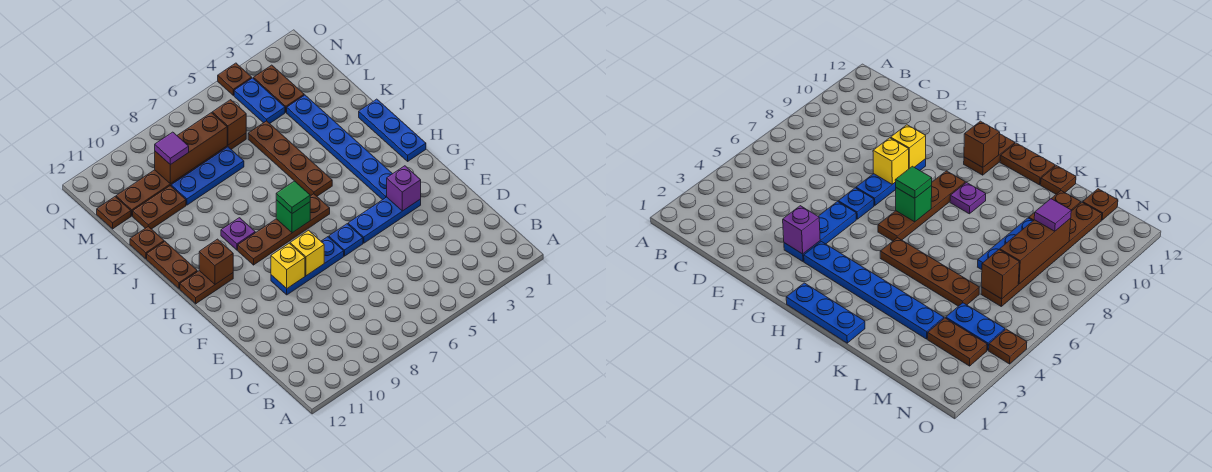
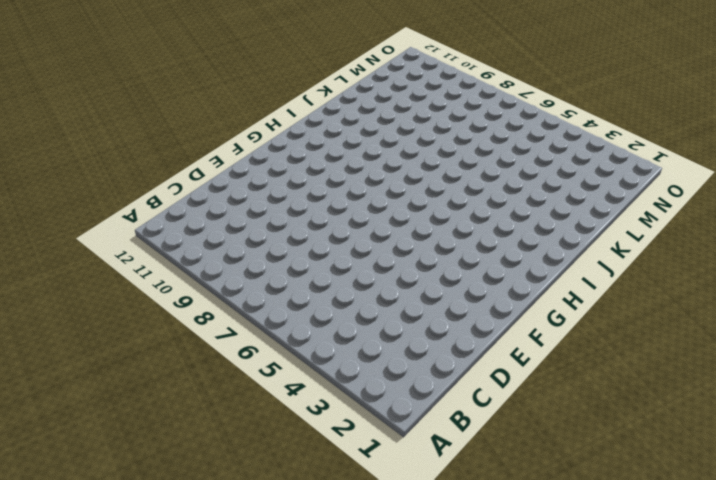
none -> blue plate F3:F5 level 1
none -> blue plate F6 level 1
none -> blue plate F7:F9 level 1

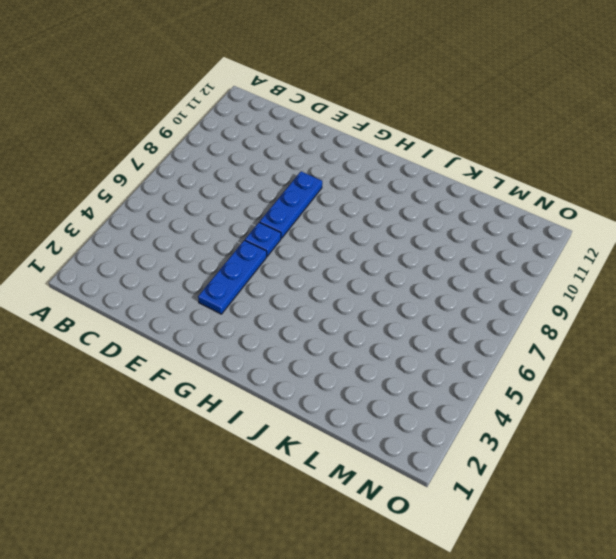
none -> blue plate G3:L3 level 1
none -> blue plate H1:J1 level 1
none -> brown plate H6:H9 level 1

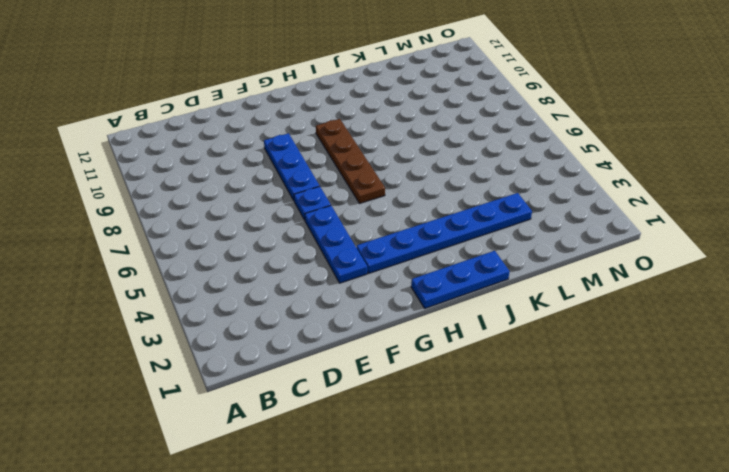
none -> brown plate H11:H12 level 1
none -> brown plate I5:L5 level 1
none -> purple plate I9 level 1

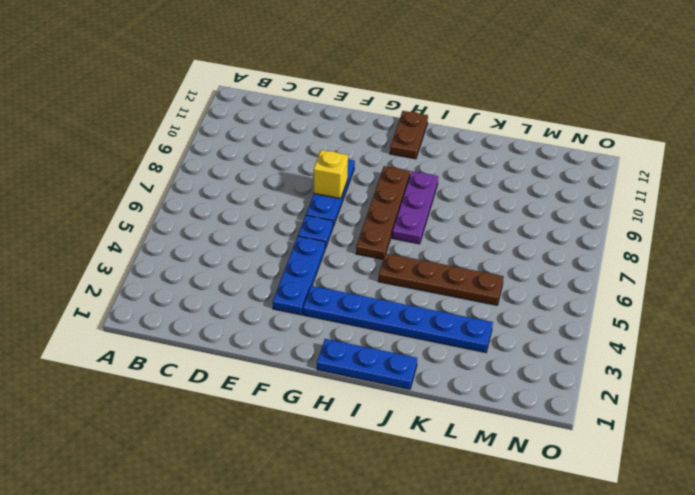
purple plate I7:I9 level 1 -> purple plate I9 level 1
none -> brown plate I12:J12 level 1
none -> brown plate K12 level 1
none -> blue plate L7:L9 level 1

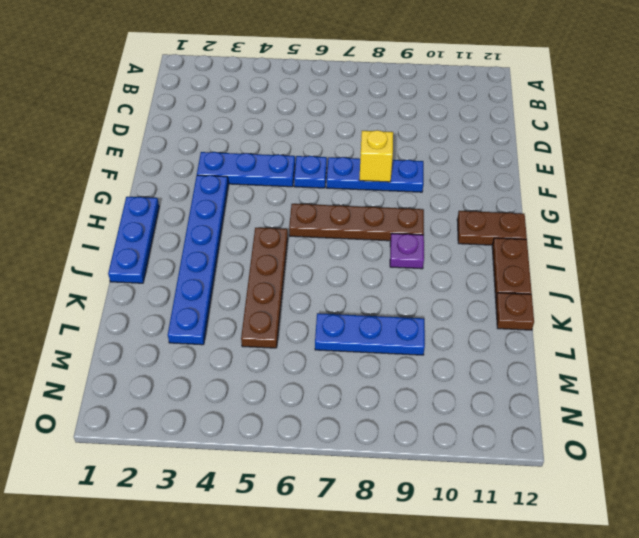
none -> brown plate L10:L11 level 1
none -> brown plate M3:N3 level 1
none -> blue plate M4:N4 level 1

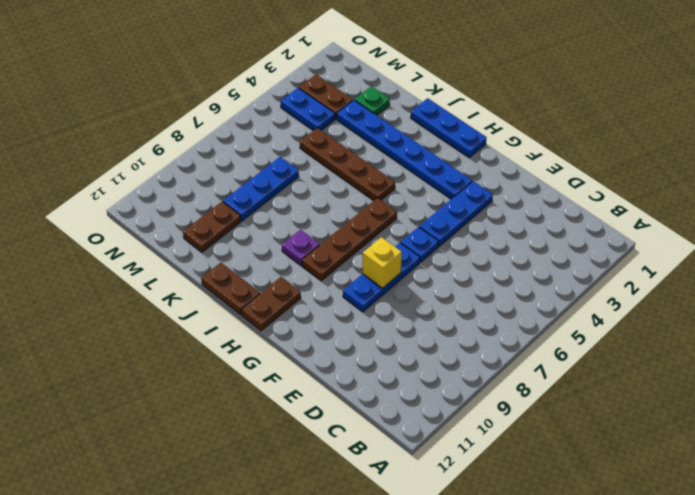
green plate L2 level 1 -> none
none -> brown plate K12 level 1
none -> brown plate M6:M11 level 1
none -> brown plate M12 level 1

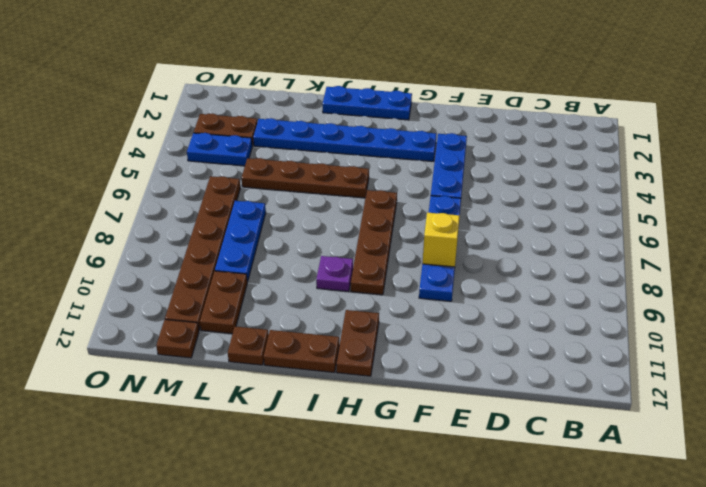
none -> brown plate O4 level 1
none -> purple brick F3 level 2
none -> yellow brick F9 level 2

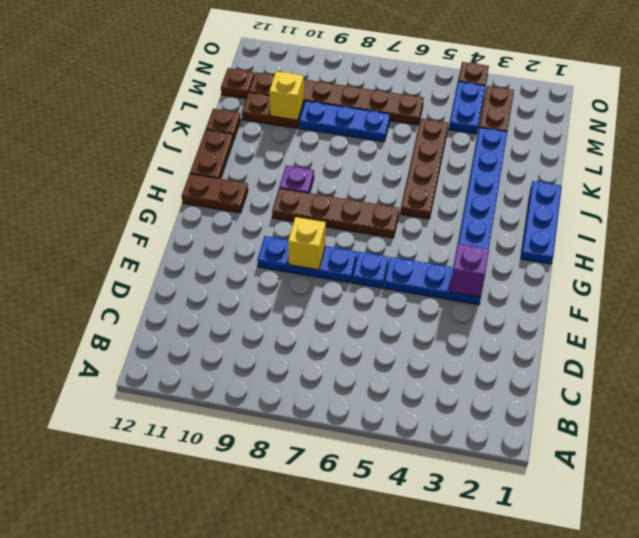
yellow brick L10 level 2 -> yellow brick F9 level 2
none -> green brick H7 level 2
none -> brown brick H11 level 2
none -> brown brick M6 level 2

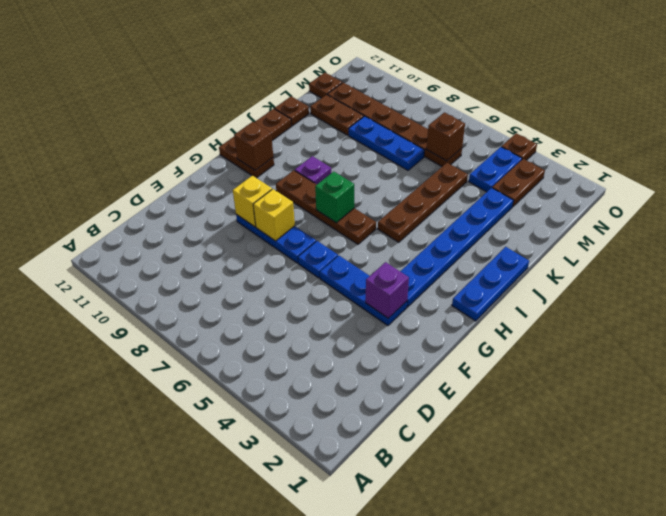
none -> brown brick M7:M9 level 2
none -> green tile H7 level 3
none -> purple tile M9 level 3

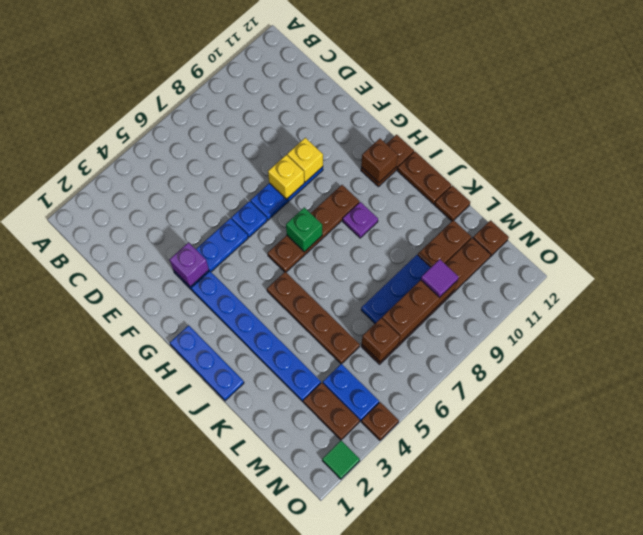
green tile O2 level 1 -> green tile H7 level 3

